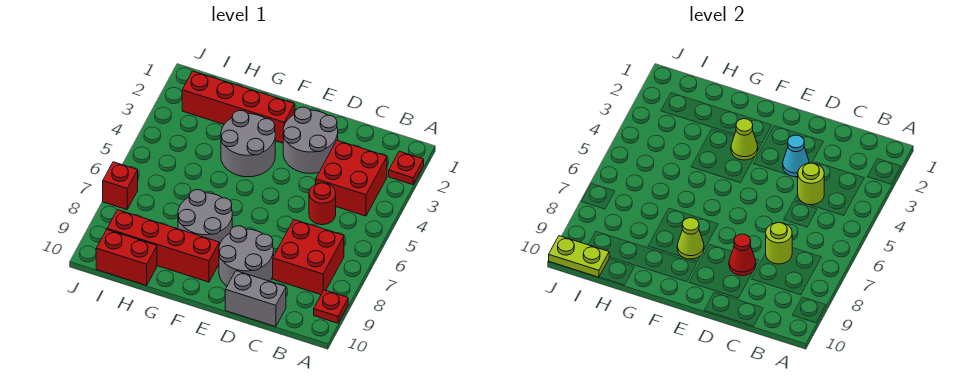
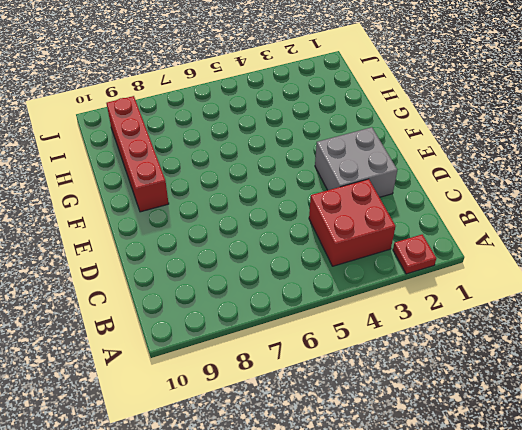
grey brick D2:E3 level 1 -> grey round brick D2:E3 level 1
none -> red plate A9 level 1
none -> red brick B7:C8 level 1
none -> red round brick C5 level 1

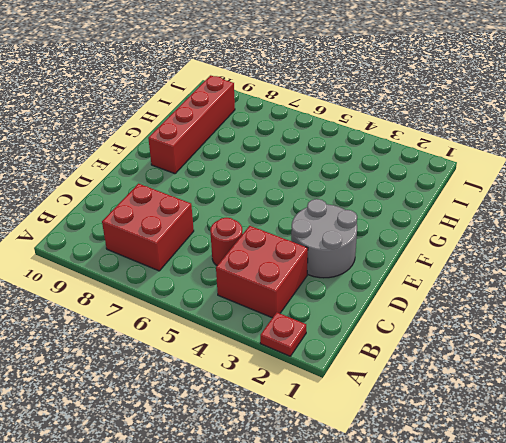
none -> red plate A9 level 1
none -> grey brick C10:D10 level 1
none -> grey round brick D8:E9 level 1

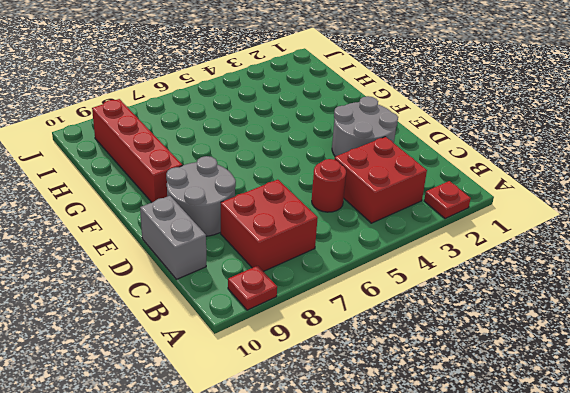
none -> red brick F2:I2 level 1
none -> grey round brick F3:G4 level 1
none -> grey round brick F7:G8 level 1

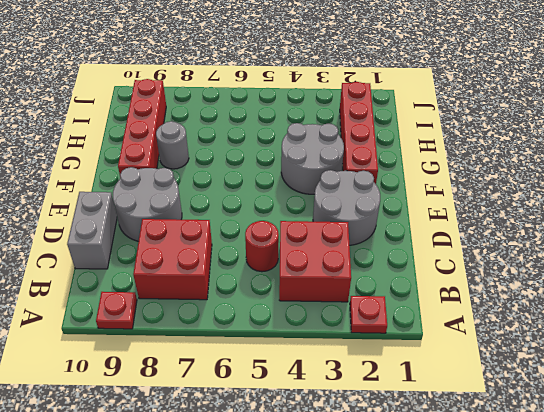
grey round brick G8 level 1 -> grey round brick F7:G8 level 1
none -> red brick H10:I10 level 1
none -> red brick J7 level 1
none -> lime round brick C4 level 2

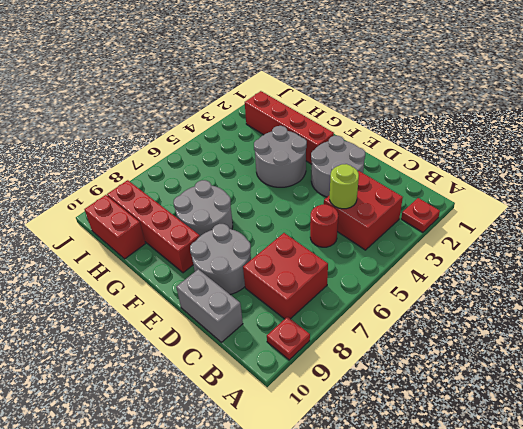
none -> red brick J7 level 1
none -> lime round brick C7 level 2
none -> cyan cone D3 level 2

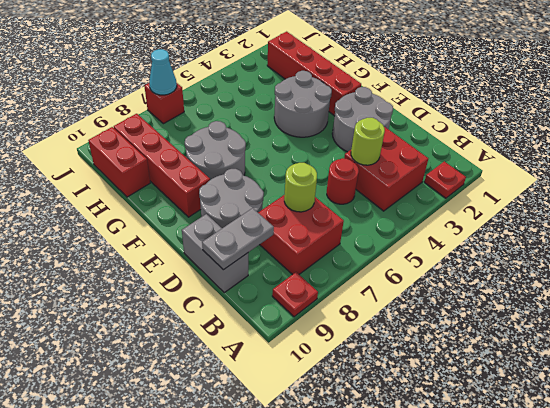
grey plate C9:C10 level 2 -> none
cyan cone J7 level 2 -> cyan cone D3 level 2
none -> red cone D8 level 2
none -> lime cone F3 level 2
none -> lime cone F8 level 2

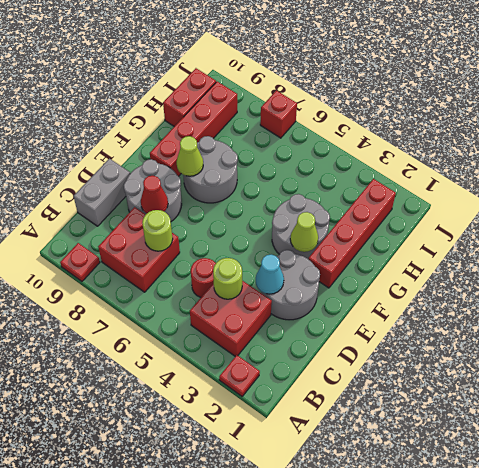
none -> lime plate I10:J10 level 2

